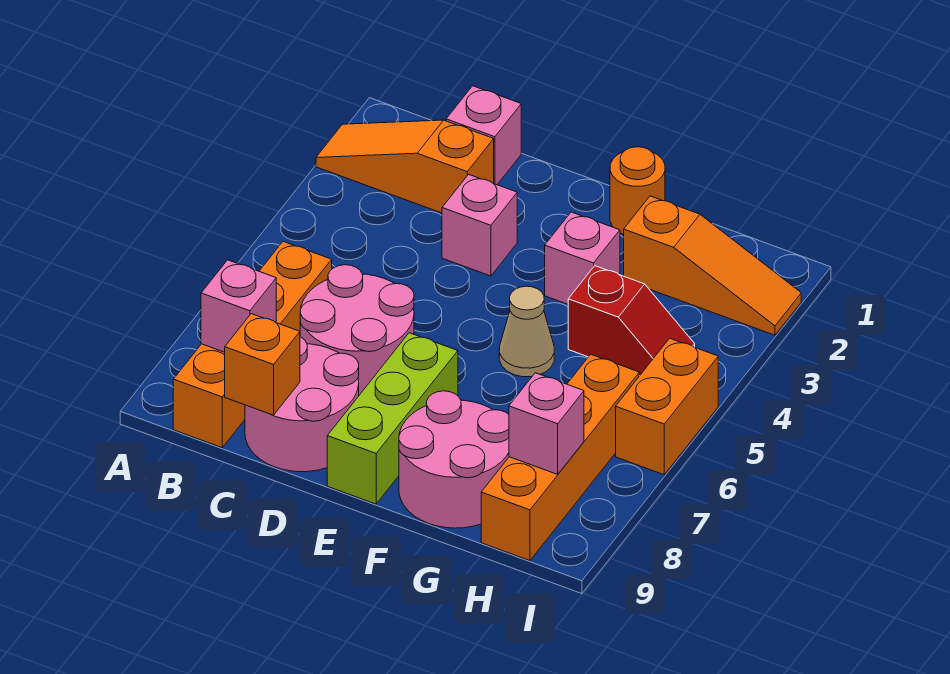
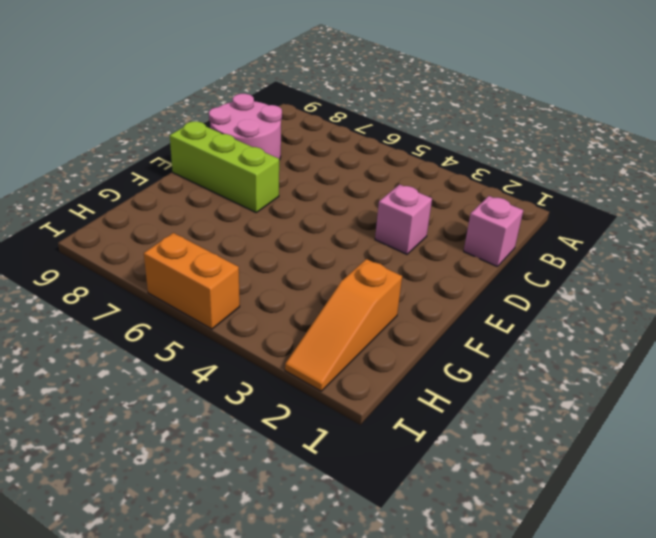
none -> orange slope A2:C2 level 1 top C
none -> orange brick B6:B9 level 1
none -> pink round brick C6:D7 level 1

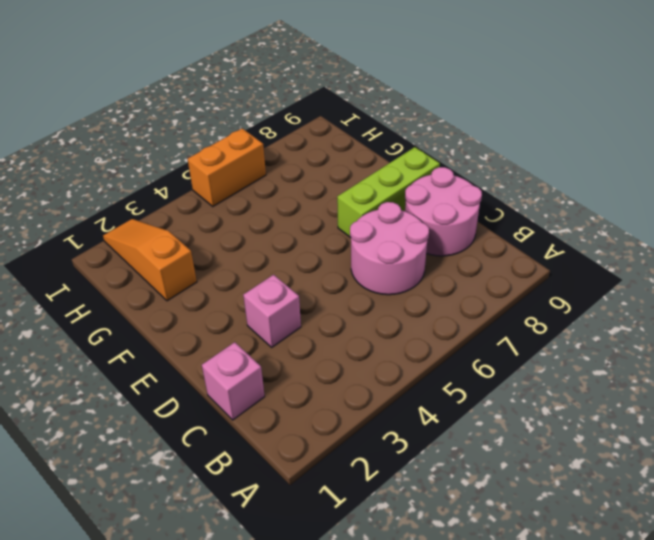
none -> orange slope A2:C2 level 1 top C
none -> orange brick B6:B9 level 1
none -> orange round brick F1 level 1

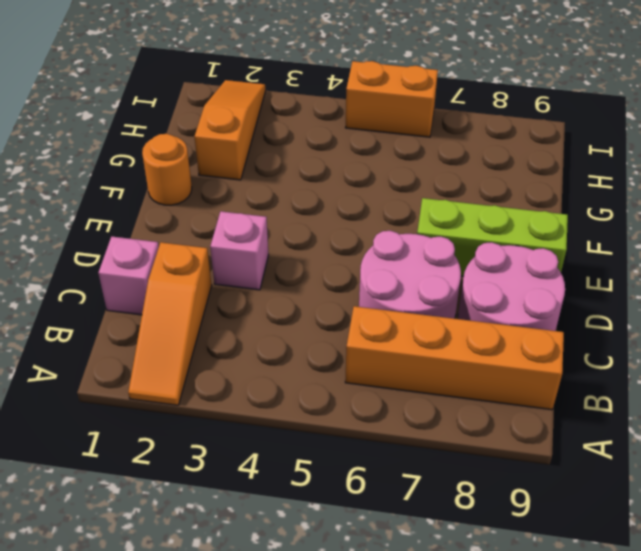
none -> pink brick F3 level 1
none -> tan cone F5 level 1
none -> pink round brick F8:G9 level 1

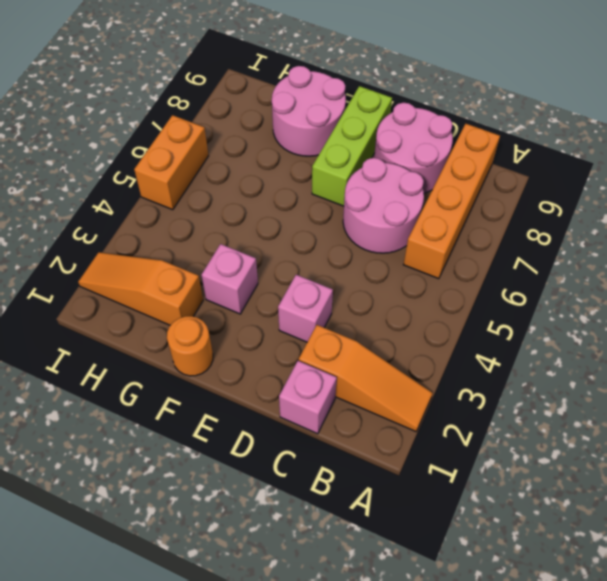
none -> tan cone F5 level 1
none -> red slope G4:H4 level 1 top G
none -> orange brick H6:H9 level 1

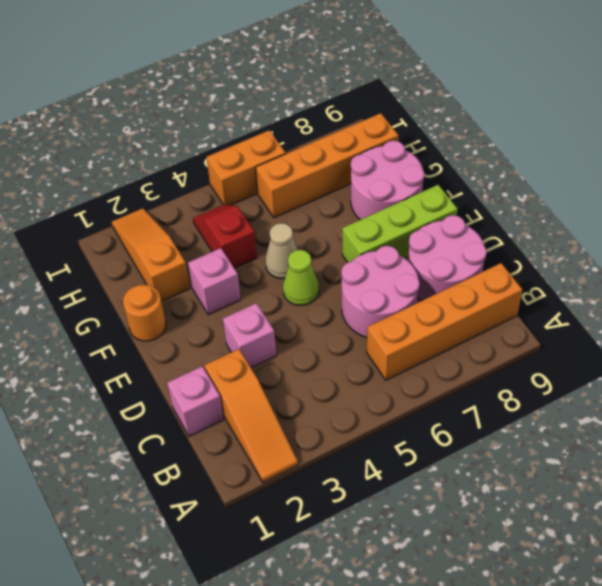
lime cone E5 level 1 -> none
none -> pink brick B8 level 2
none -> orange brick C9 level 2
none -> pink brick H8 level 2

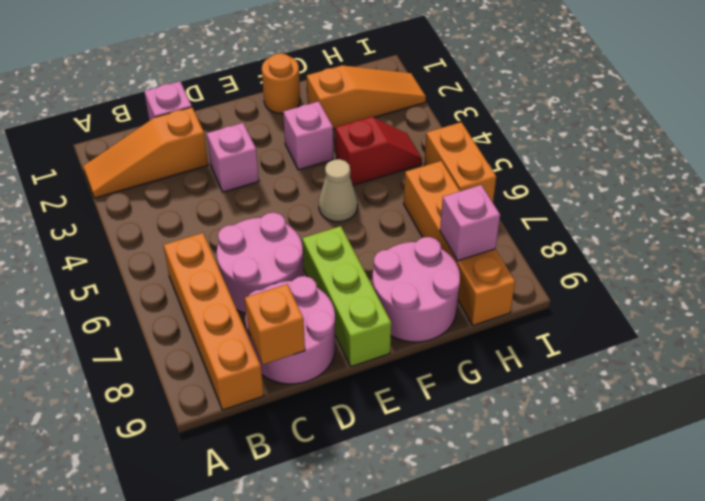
none -> pink brick B8 level 2

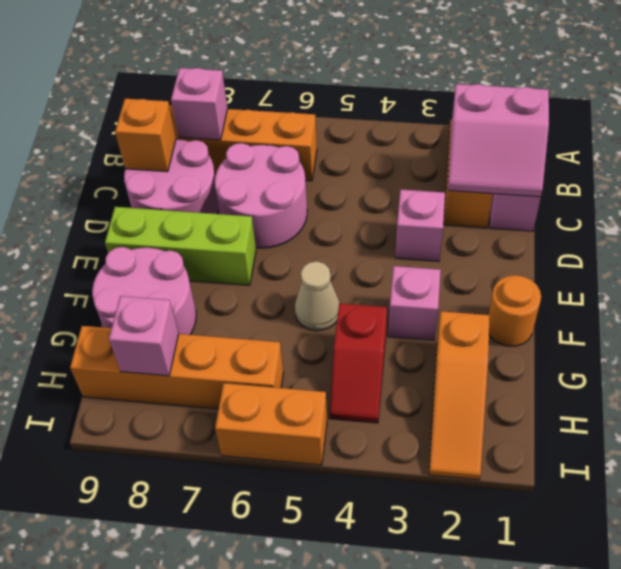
pink slope B1:C2 level 2 top B -> none

